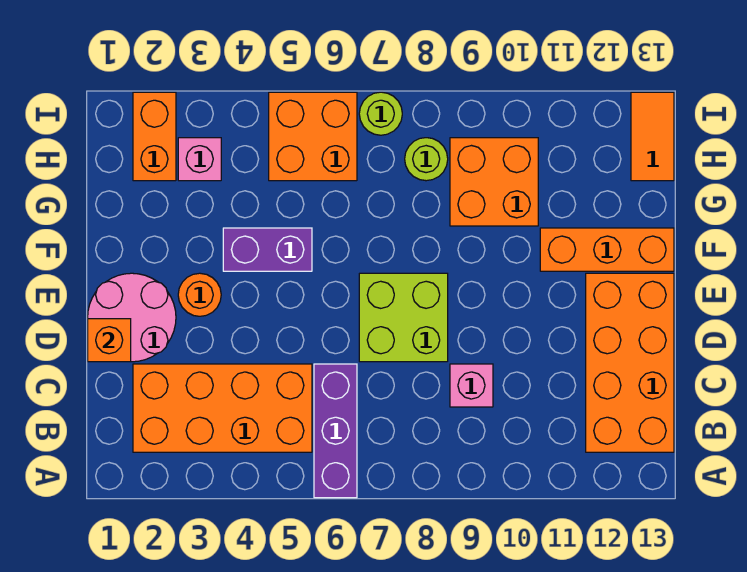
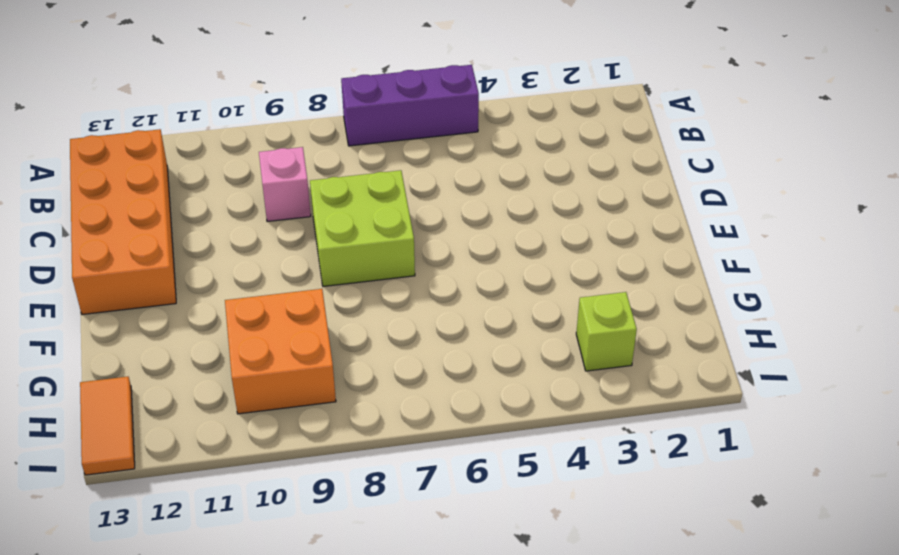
purple brick A5:A7 level 1 -> purple brick A6:C6 level 1
lime brick H3 level 1 -> pink brick H3 level 1
none -> orange brick B2:C5 level 1
none -> pink round brick D1:E2 level 1
none -> orange round brick E3 level 1

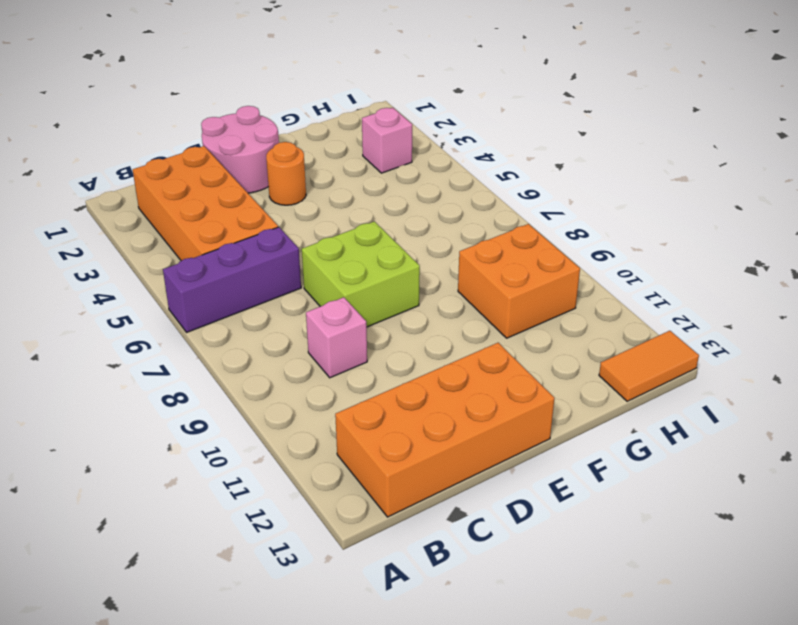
none -> purple brick F4:F5 level 1
none -> orange brick F11:F13 level 1
none -> orange brick H2:I2 level 1

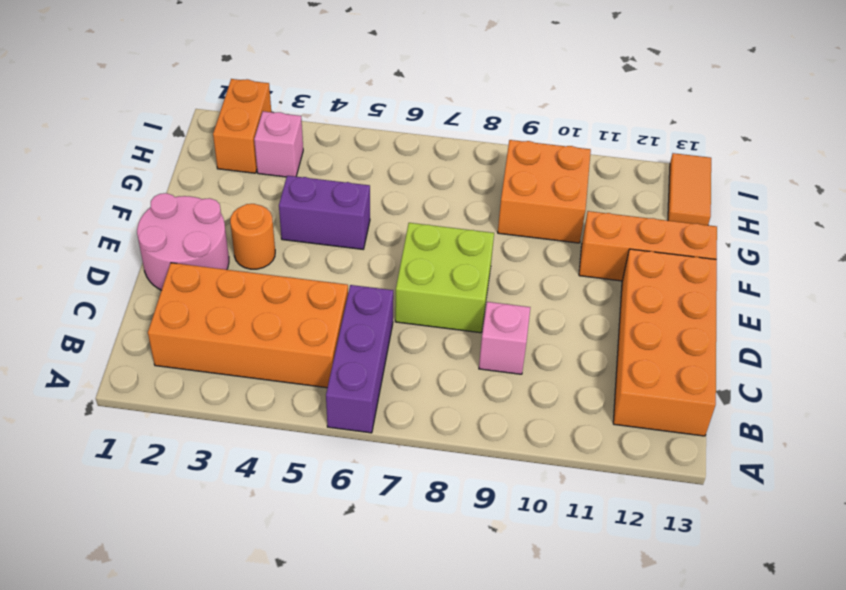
none -> orange brick H5:I6 level 1
none -> lime round brick H8 level 1
none -> lime round brick I7 level 1

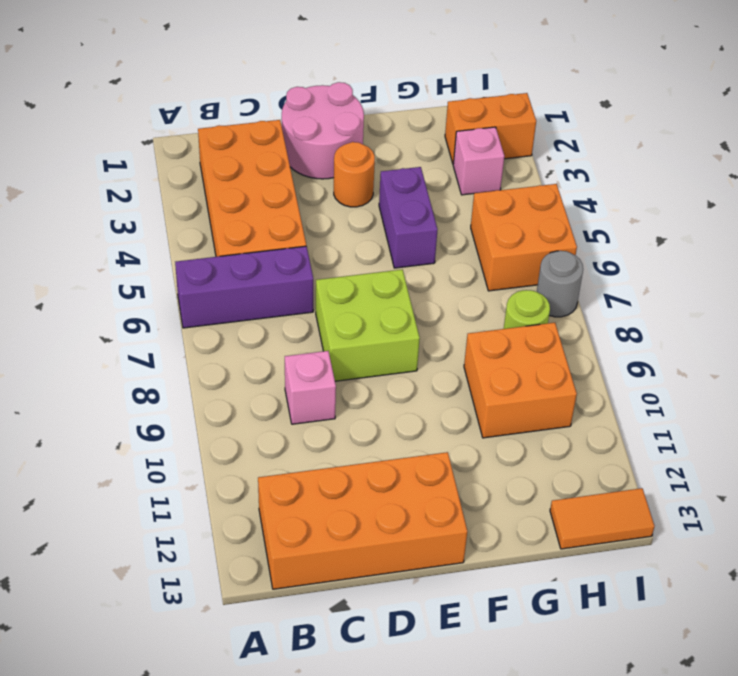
grey round brick I7 level 1 -> lime round brick I7 level 1
none -> orange brick F11:F13 level 1
none -> orange brick D1 level 2

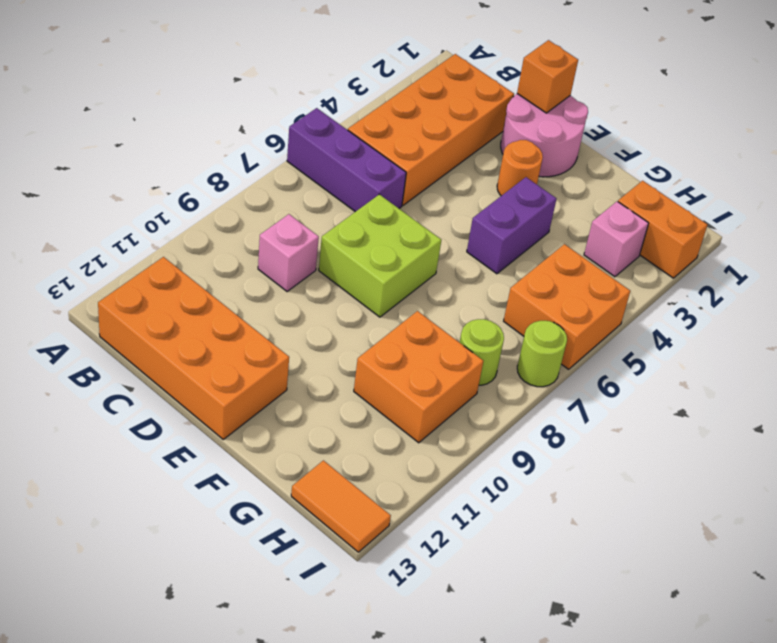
none -> orange brick F11:F13 level 1

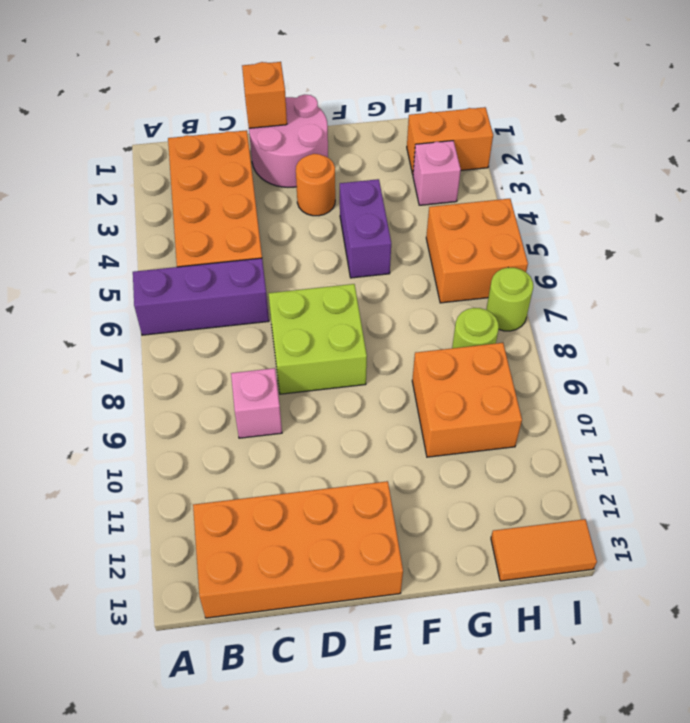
none -> orange brick F11:F13 level 1

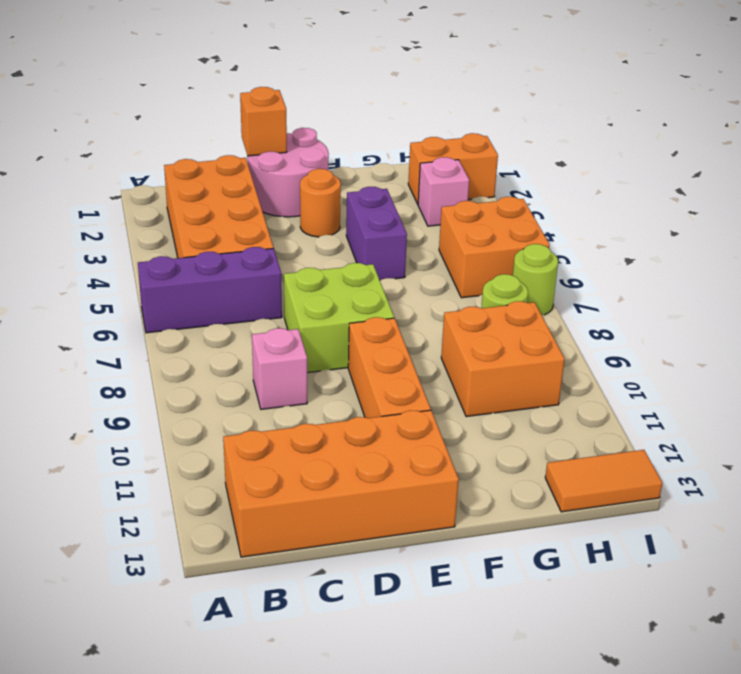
orange brick E9:E11 level 1 -> orange brick F11:F13 level 1

